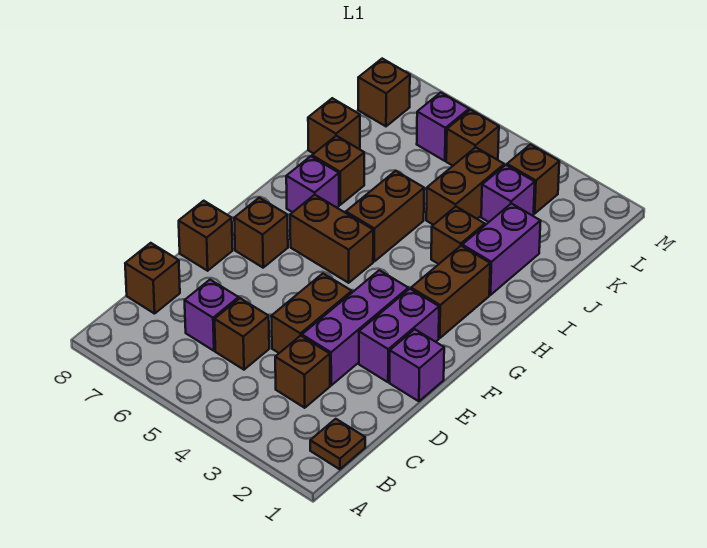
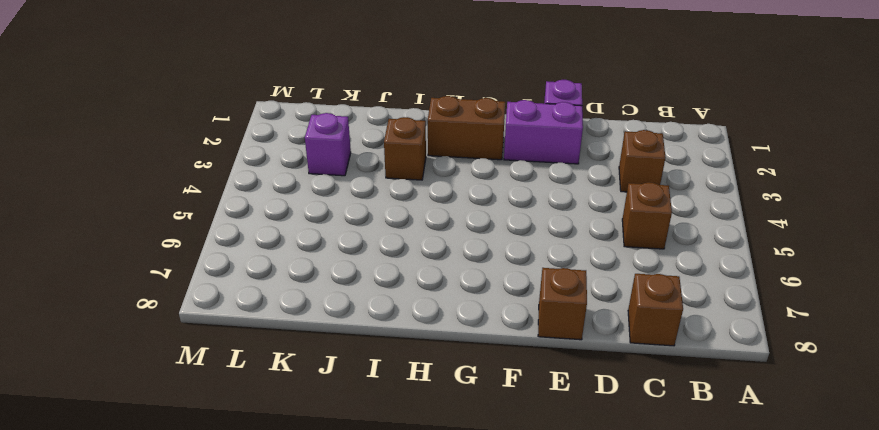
none -> brown plate B1 level 1
none -> purple brick C6 level 1
none -> purple brick D3:F3 level 1

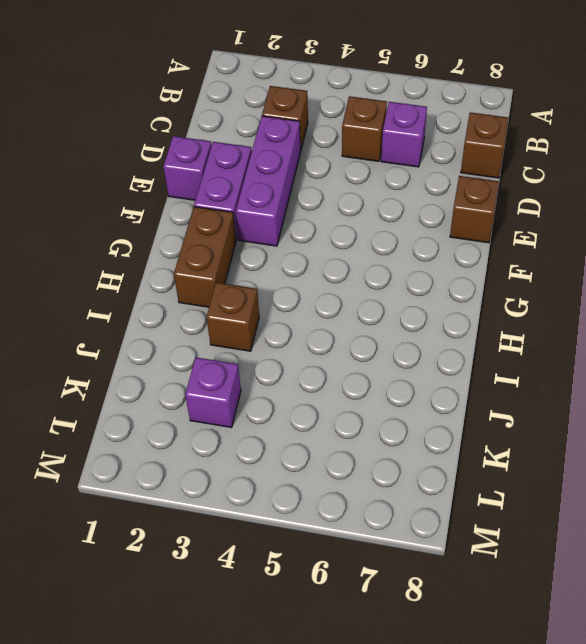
none -> brown plate B1 level 1
none -> brown brick D4:E4 level 1
none -> brown brick F7 level 1

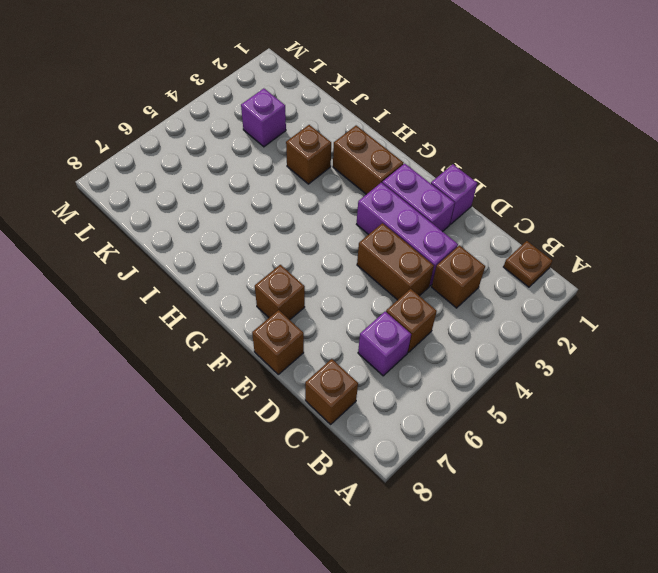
none -> brown brick G5:G6 level 1
none -> brown brick H5:I5 level 1
none -> purple brick H7 level 1

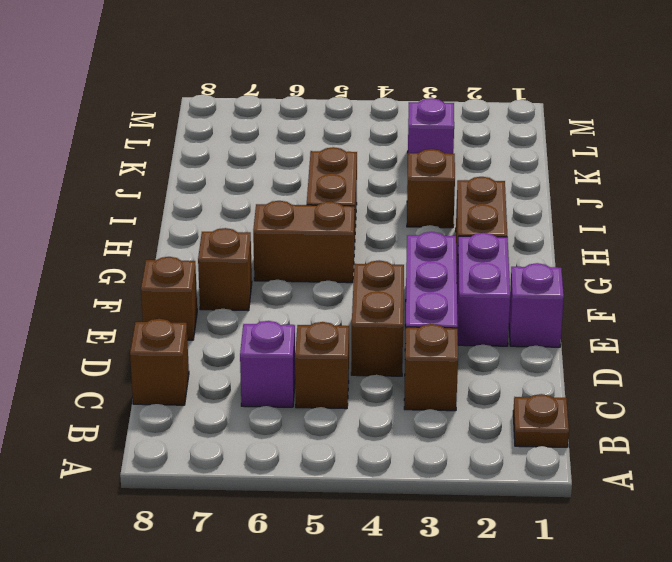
none -> purple brick H7 level 1
none -> purple brick I2:J2 level 1
none -> brown brick I7 level 1

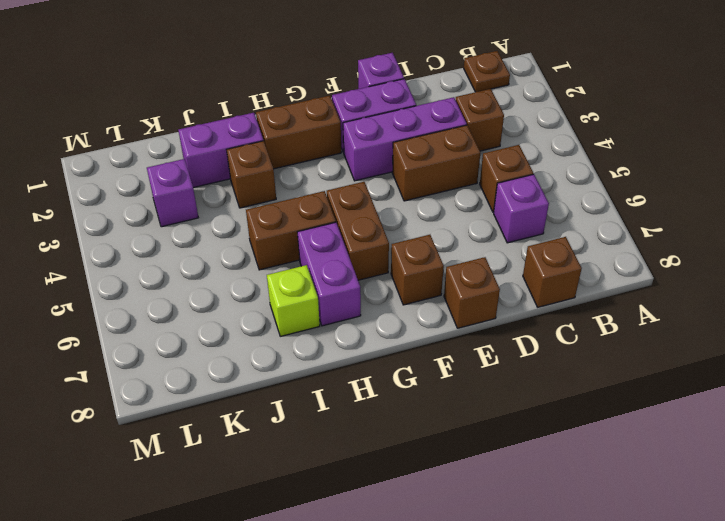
purple brick H6:H7 level 1 -> purple brick H7 level 1
lime brick I7 level 1 -> brown brick I7 level 1
none -> brown brick J4:K4 level 1
none -> brown brick J8 level 1
none -> brown brick L3 level 1

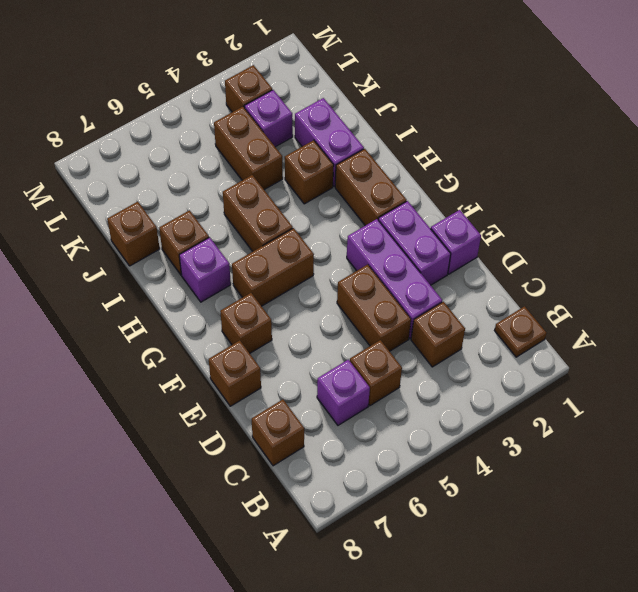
none -> brown brick L5 level 1
none -> purple brick L6 level 1
none -> brown brick L8 level 1

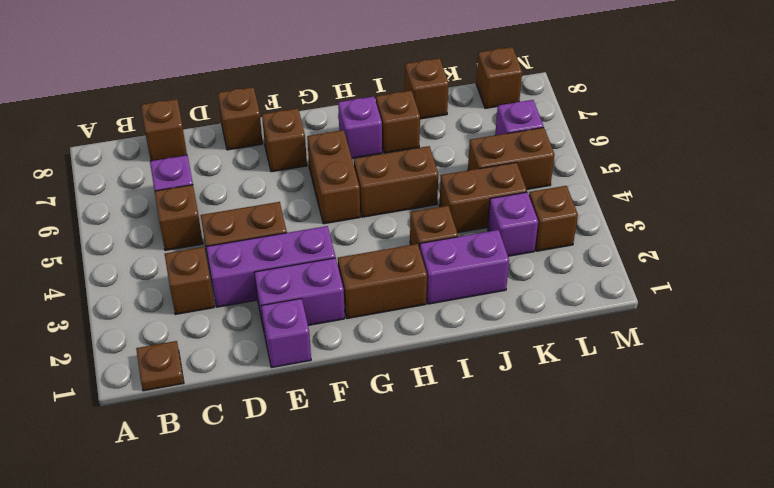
brown brick K5:L5 level 1 -> brown brick L5 level 1

